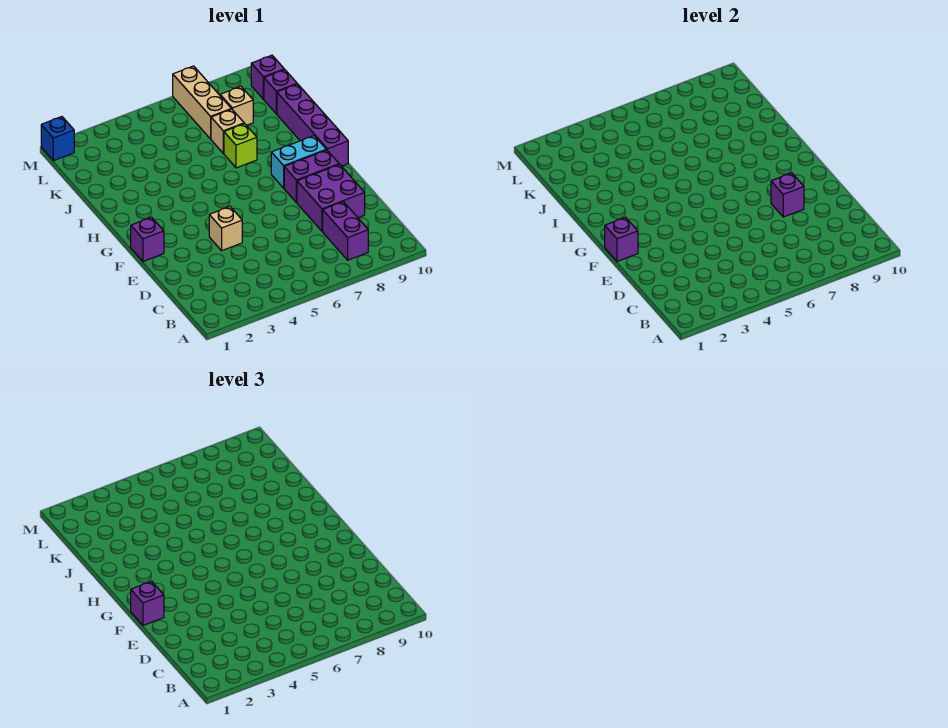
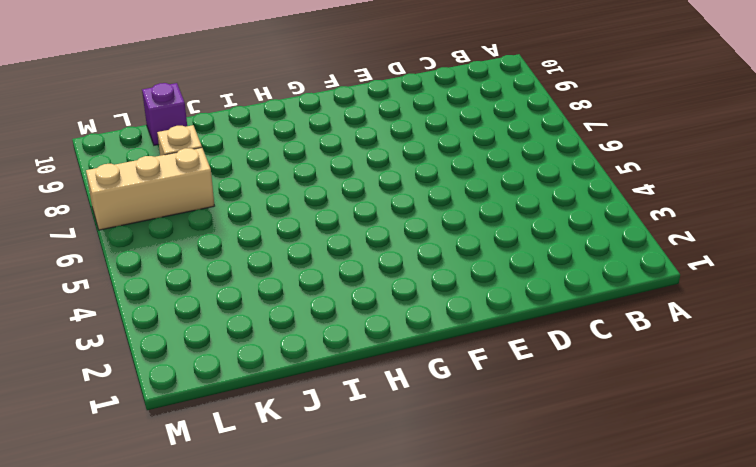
none -> purple brick B8:C8 level 1
none -> purple brick D8:E9 level 1
none -> tan brick E4 level 1

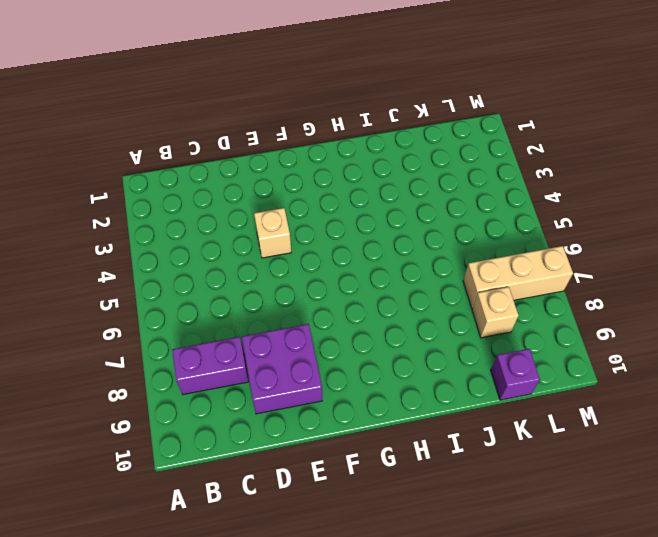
none -> purple brick F1 level 1
none -> purple brick F8:F9 level 1
none -> cyan brick G8:G9 level 1

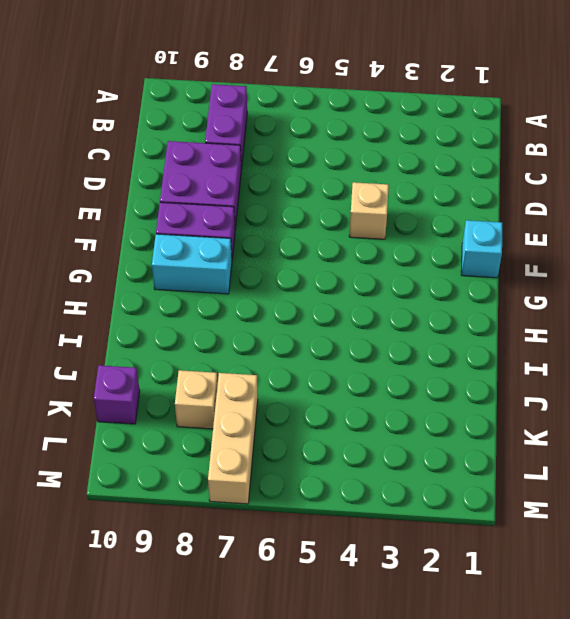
cyan brick F1 level 1 -> purple brick F1 level 1
none -> purple brick G10:J10 level 1
none -> lime brick I7 level 1
none -> tan brick J7 level 1

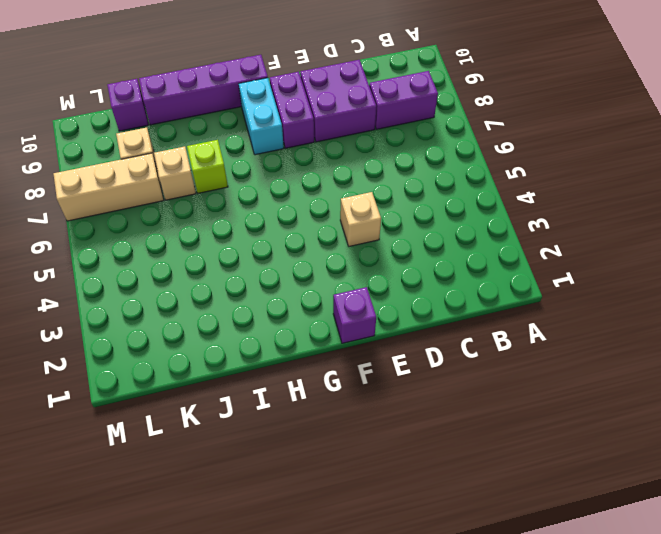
none -> purple brick L10 level 1
none -> blue brick M1 level 1
none -> purple brick E8 level 2

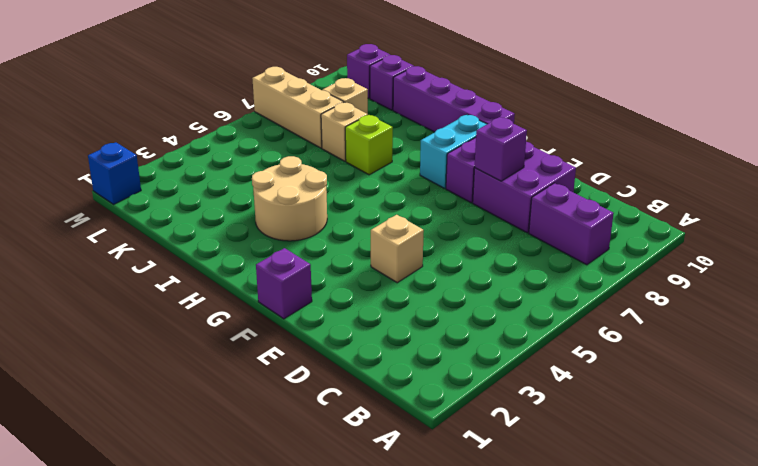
tan round brick H3:I4 level 1 -> none
none -> purple brick F1 level 2
none -> purple brick F1 level 3

